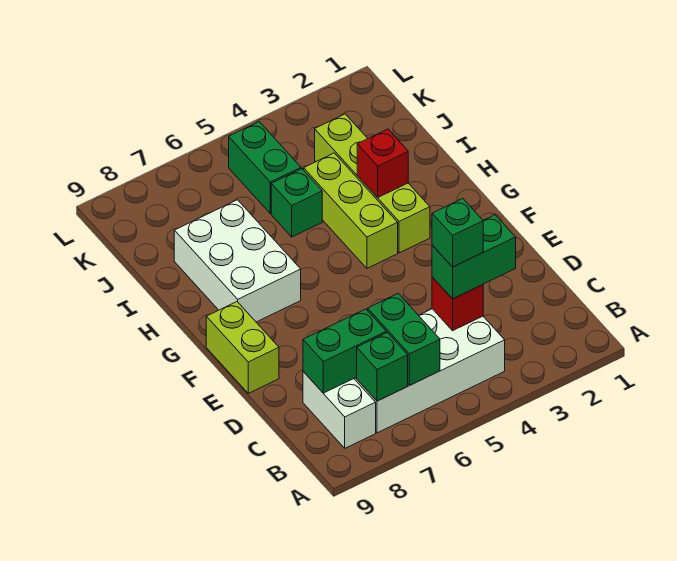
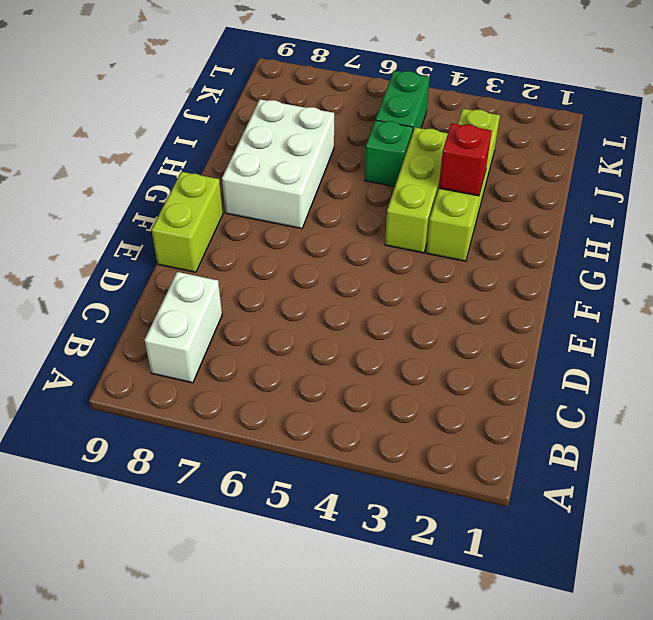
none -> white brick B4:C7 level 1
none -> green brick B6:C6 level 2
none -> green brick B7 level 2

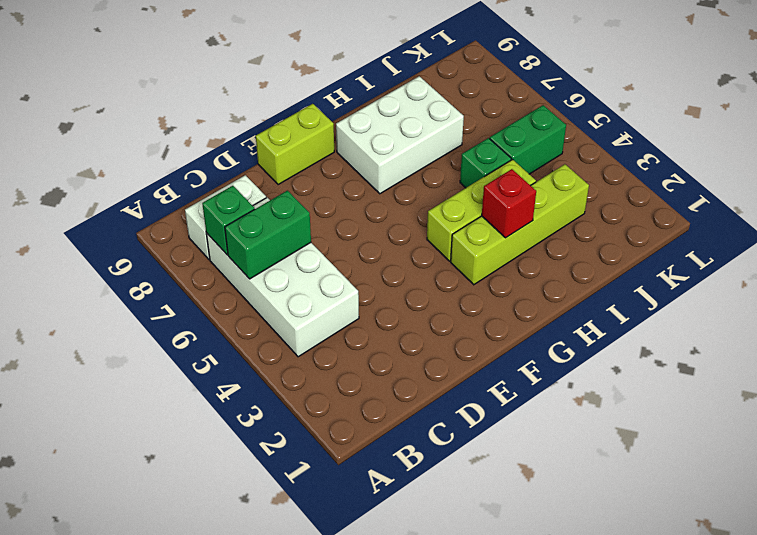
none -> red brick C4 level 2
none -> green brick C7:C8 level 2
none -> green brick C3:C4 level 3

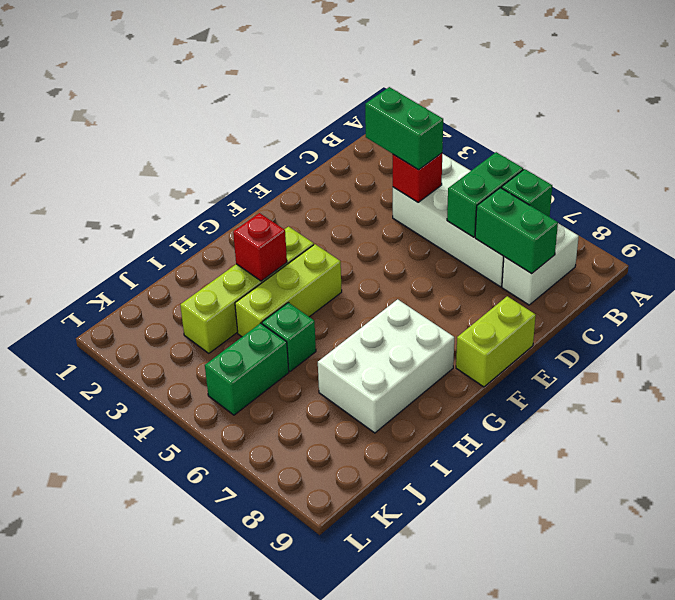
none -> green brick C4 level 4

